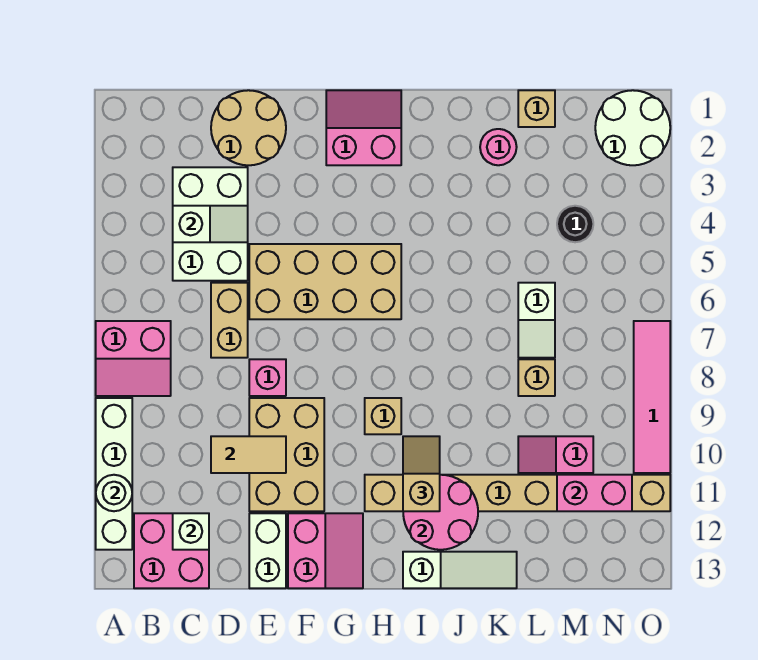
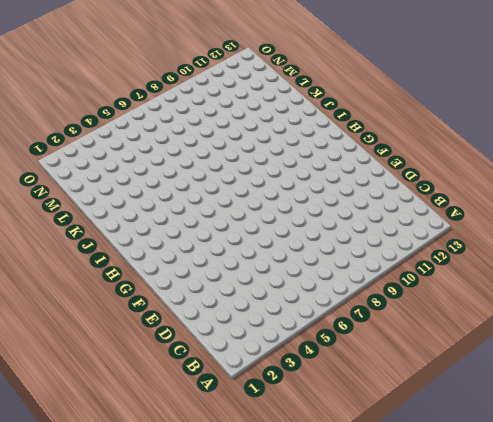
none -> pink slope A7:B8 level 1 top 7
none -> white brick A9:A12 level 1
none -> pink brick B12:C13 level 1
none -> white brick C3:D5 level 1

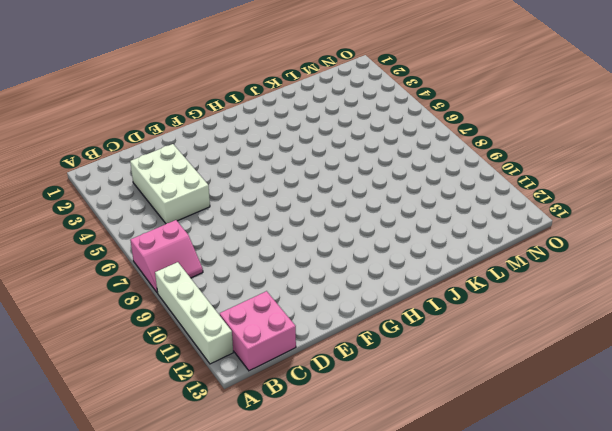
none -> tan round brick D1:E2 level 1
none -> tan brick D6:D7 level 1
none -> tan brick E5:H6 level 1
none -> pink brick E8 level 1

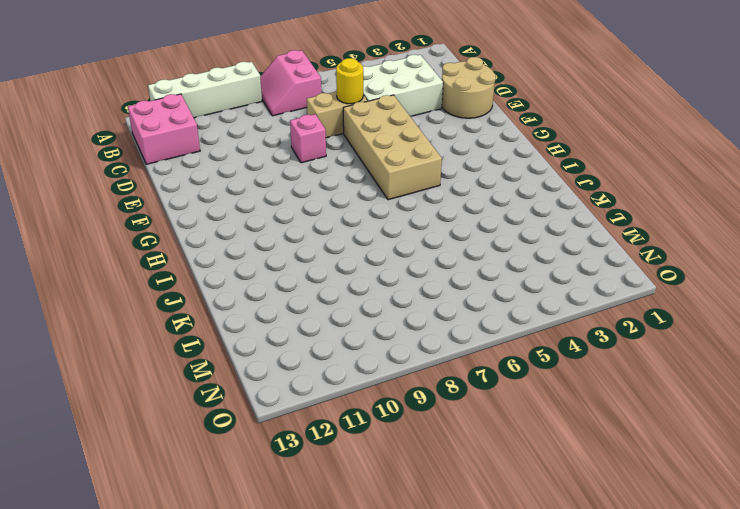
yellow round brick D6 level 2 -> none
none -> tan brick E9:F11 level 1
none -> white brick E12:E13 level 1
none -> pink slope F12:G13 level 1 top F
none -> pink slope G1:H2 level 1 top 2

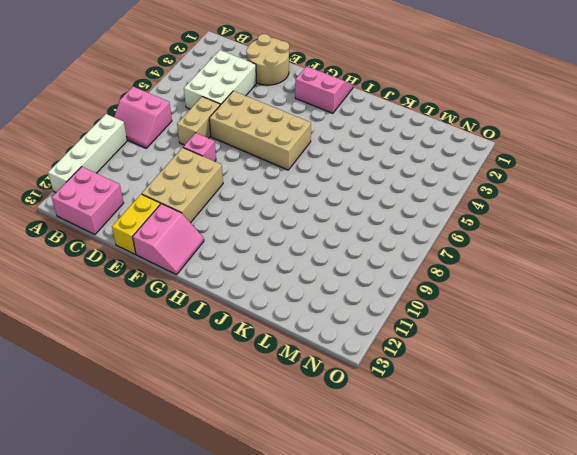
yellow brick E12:E13 level 1 -> white brick E12:E13 level 1
none -> tan brick H9 level 1
none -> tan brick H11:O11 level 1
none -> white slope I13:K13 level 1 top I
none -> pink round brick K2 level 1

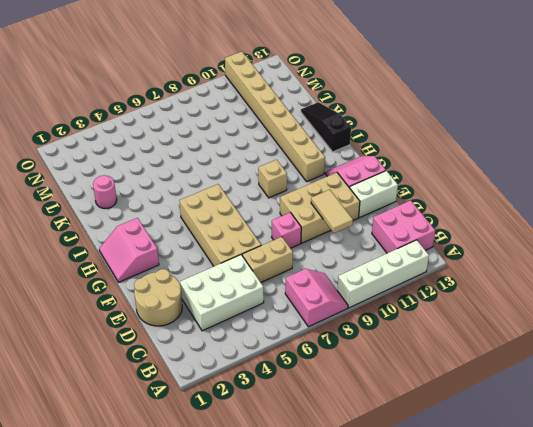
black slope I13:K13 level 1 top I -> white slope I13:K13 level 1 top I
none -> tan brick L1 level 1
none -> white slope L6:L7 level 1 top 6
none -> tan brick L8 level 1
none -> pink slope L10:M10 level 1 top M

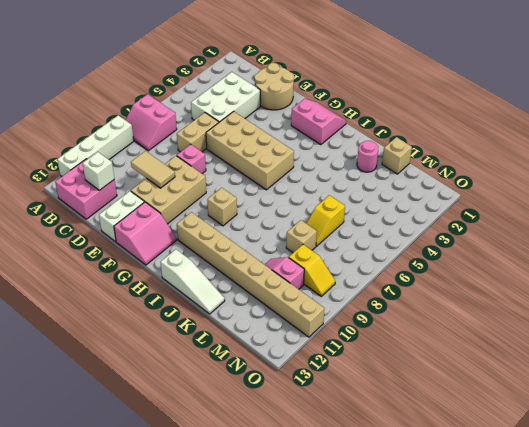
yellow slope L6:L7 level 1 top 6 -> white slope L6:L7 level 1 top 6
yellow slope M9:N9 level 1 top M -> none
none -> black round brick M4 level 1
none -> white round brick N1:O2 level 1
none -> pink tile O7:O10 level 1
none -> white round brick A11 level 2

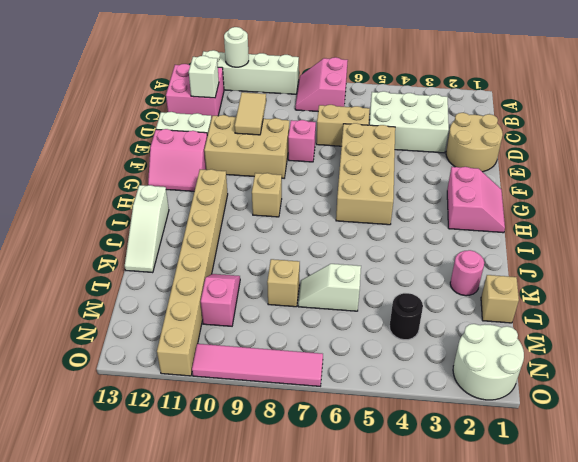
none -> white slope C4:D4 level 2 top C
none -> pink round brick I11:J12 level 2
none -> pink brick M11:N11 level 2
none -> tan slope I10:I11 level 3 top 11

